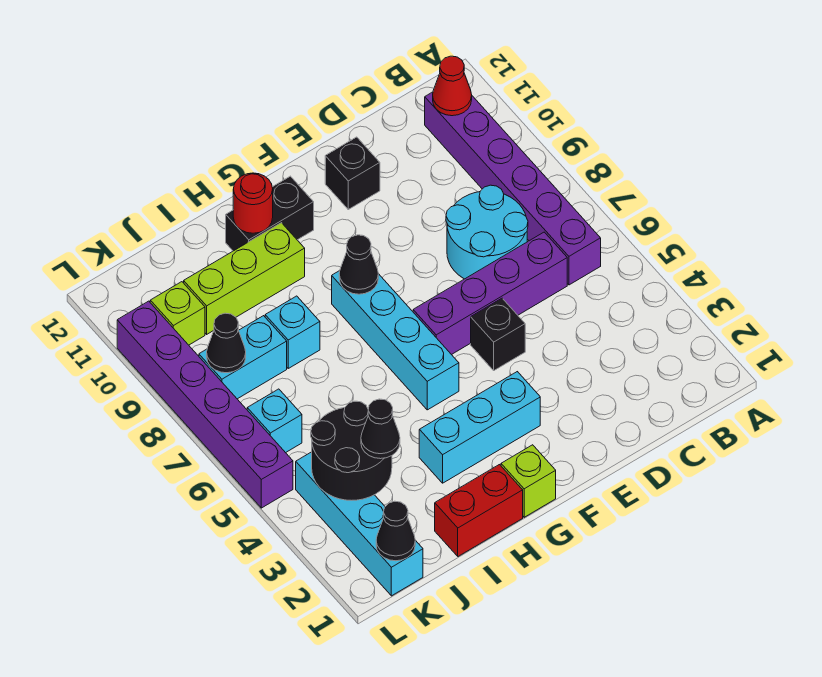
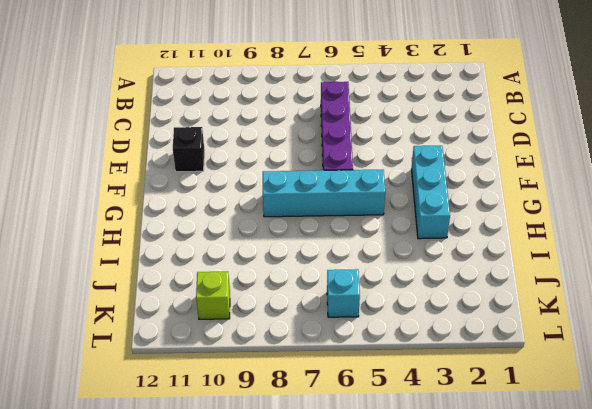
none -> purple brick B6:B11 level 1
none -> cyan round brick C7:D8 level 1
none -> black brick E5 level 1

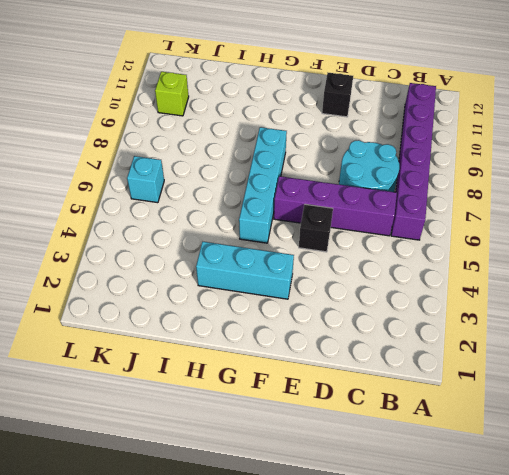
none -> lime brick G1 level 1
none -> black brick G11:H11 level 1
none -> red brick H1:I1 level 1

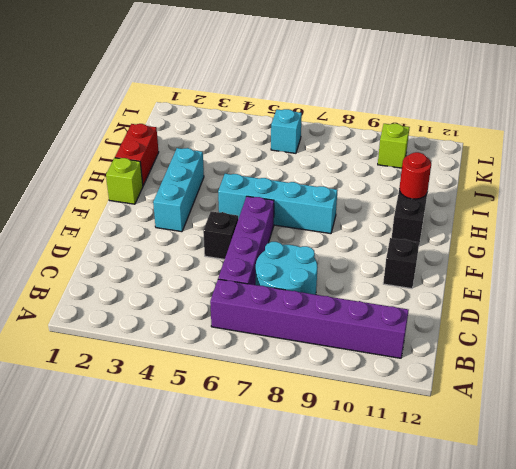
none -> lime brick H10:J10 level 1
none -> cyan brick I8 level 1
none -> cyan brick J8:K8 level 1

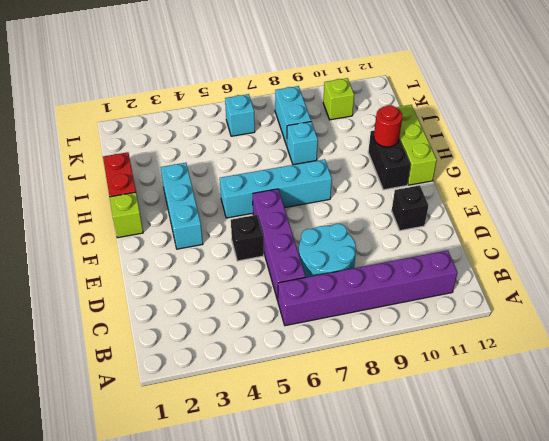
lime brick G12:I12 level 1 -> lime brick H10:J10 level 1
none -> cyan brick K1:K4 level 1
none -> purple brick L5:L10 level 1
none -> red cone B11 level 2

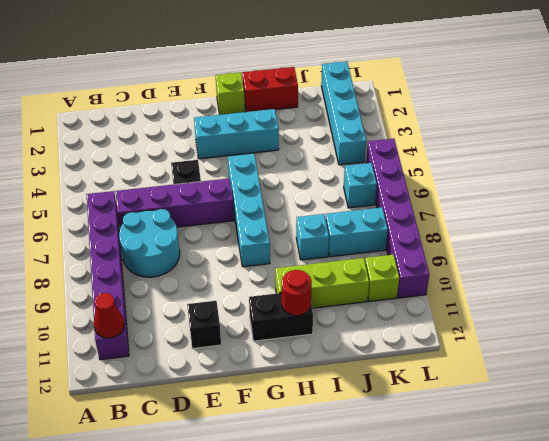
none -> black cone G8 level 2
none -> black round brick J3:K4 level 2
none -> black cone K1 level 2

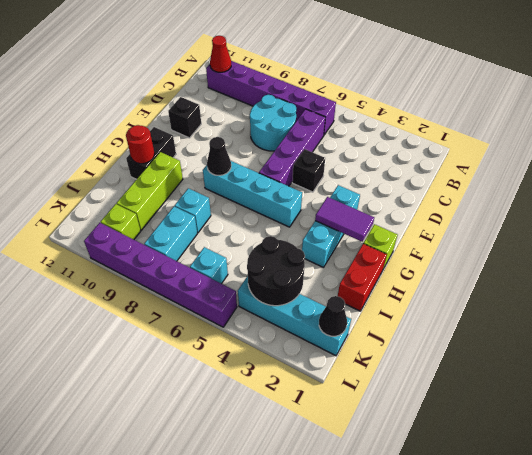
purple tile G2:G3 level 2 -> none
none -> black cone K8 level 2
none -> black cone J3 level 3

